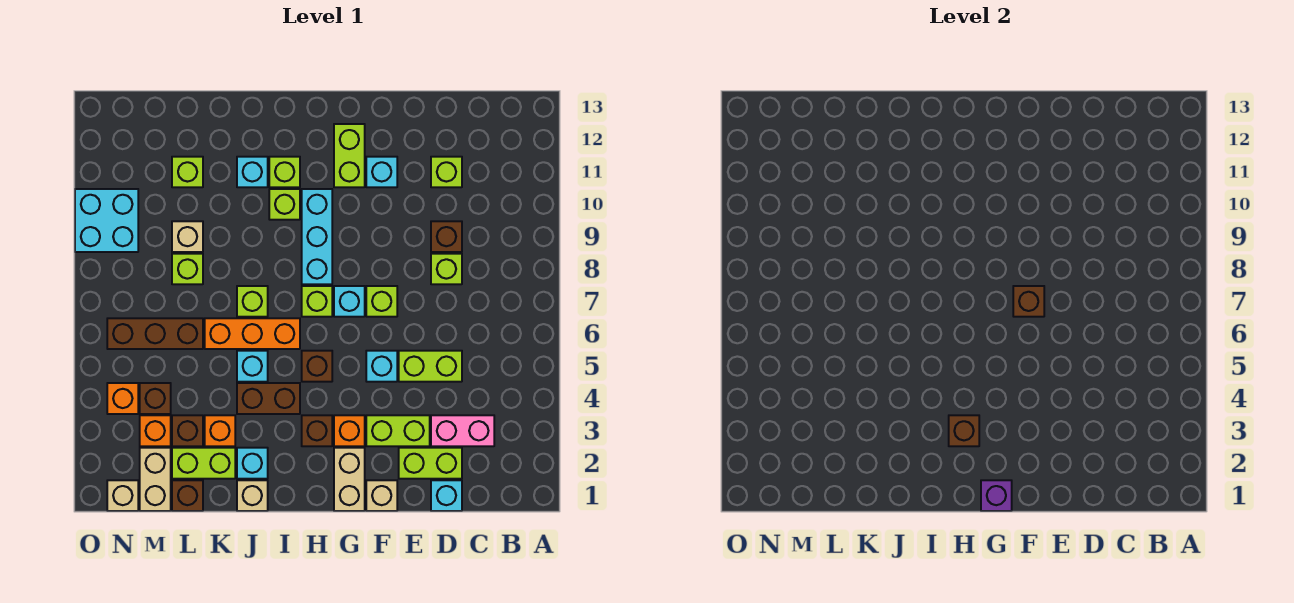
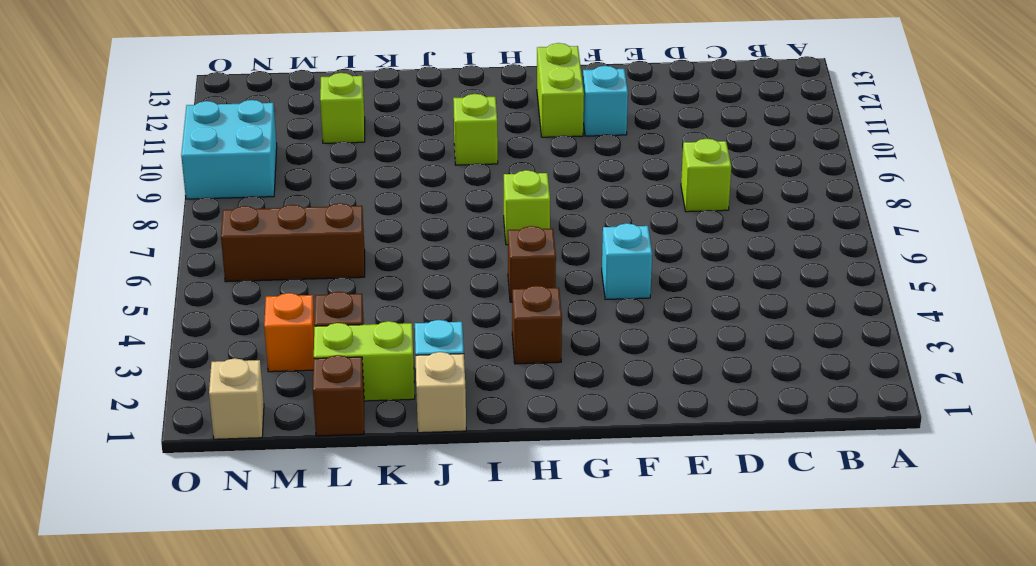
none -> pink brick C3:D3 level 1
none -> cyan brick D1 level 1
none -> lime brick D2:E2 level 1
none -> lime brick D5:E5 level 1

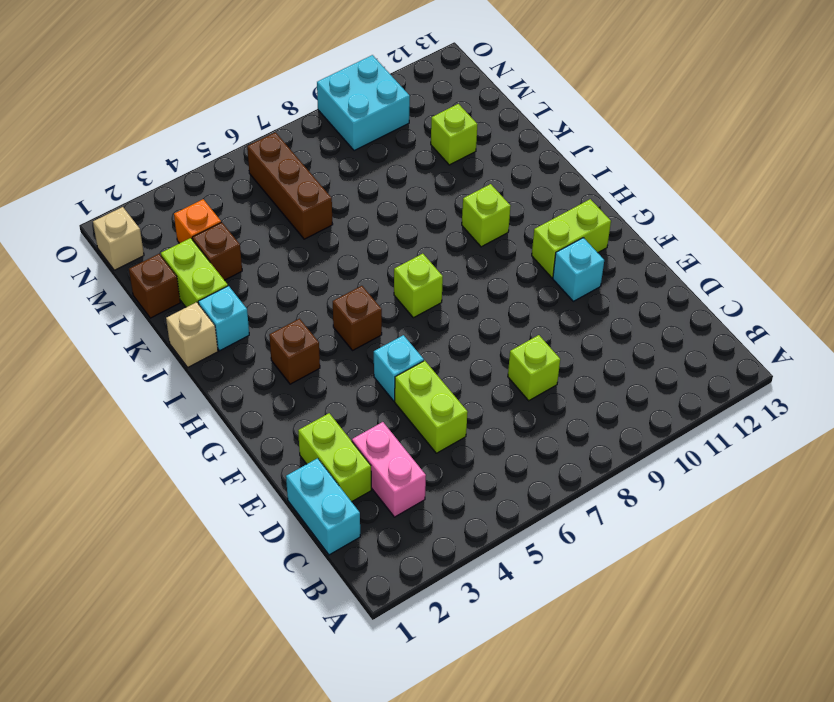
cyan brick C1:D1 level 1 -> cyan brick D1 level 1
none -> brown brick D9 level 1
none -> lime brick D11 level 1
none -> lime brick E3:F3 level 1
none -> tan brick F1 level 1

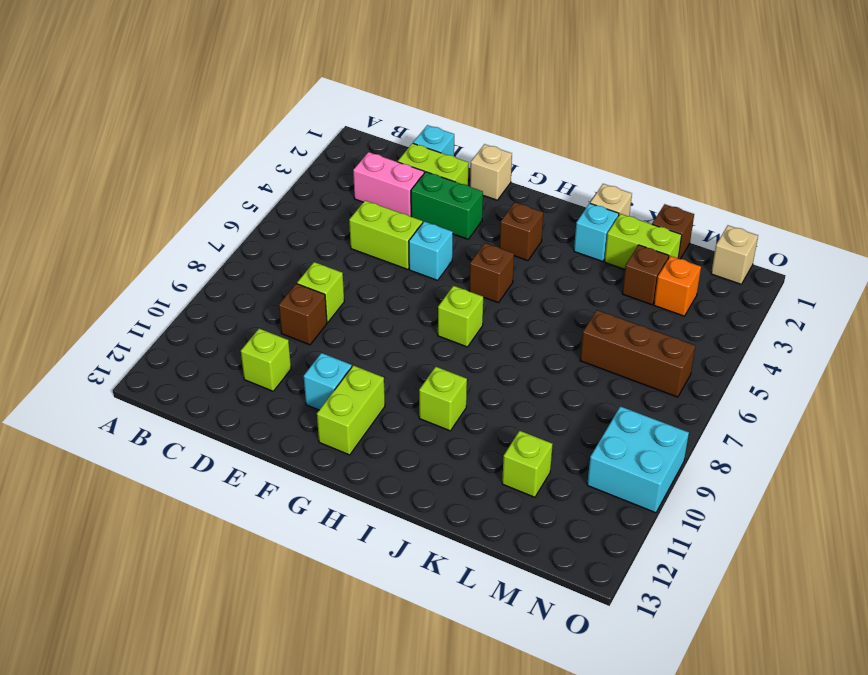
green brick E3:F3 level 1 -> lime brick E3:F3 level 1
none -> lime brick F7 level 1
none -> tan brick G1:G2 level 1
none -> orange brick G3 level 1
none -> cyan brick G7 level 1

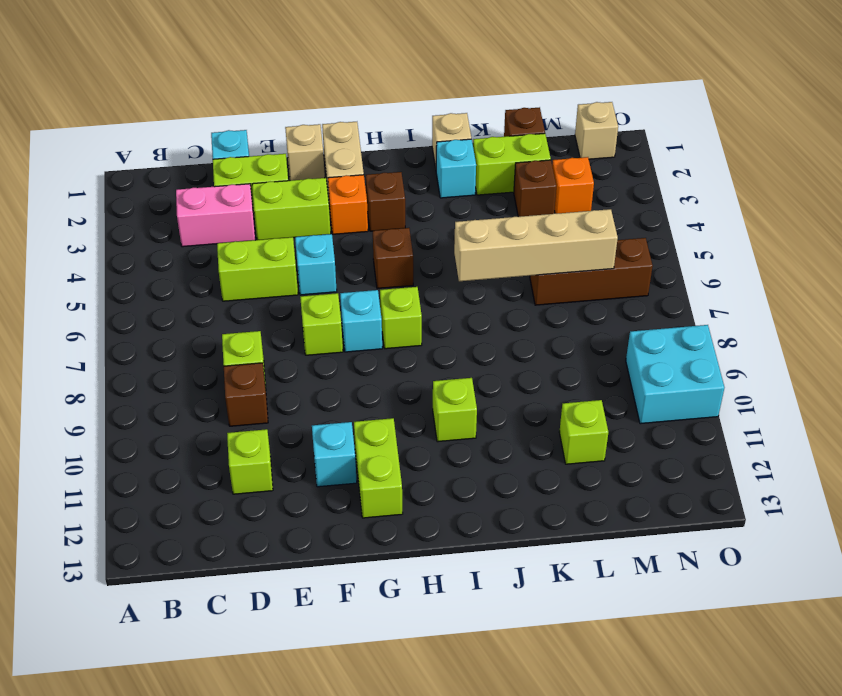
tan brick J6:M6 level 2 -> none
none -> cyan brick H8:H10 level 1
none -> brown brick I4:J4 level 1
none -> orange brick I6:K6 level 1
none -> lime brick I11 level 1

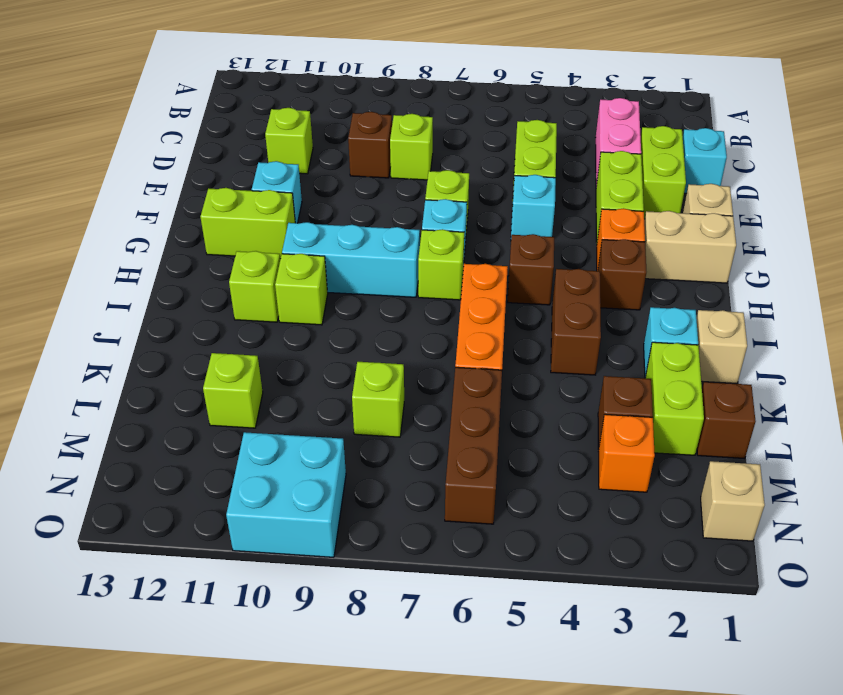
none -> cyan brick J5 level 1
none -> lime brick J7 level 1
none -> cyan brick J11 level 1
none -> orange brick K3 level 1

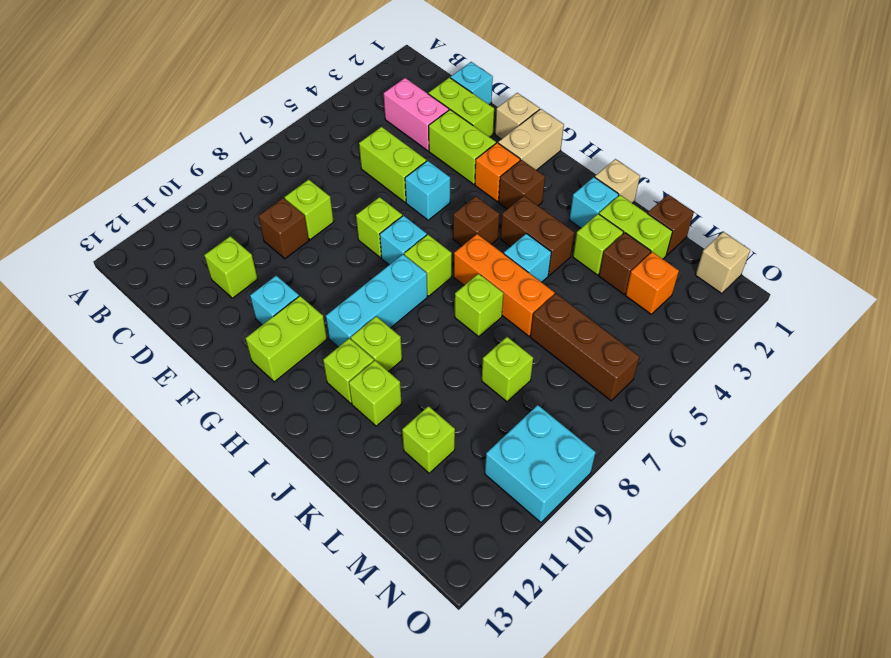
lime brick J11 level 1 -> cyan brick J11 level 1
lime brick K3 level 1 -> orange brick K3 level 1
none -> tan brick L9 level 1
none -> tan brick M1:M2 level 1
none -> brown brick M4 level 1
none -> orange brick N4 level 1

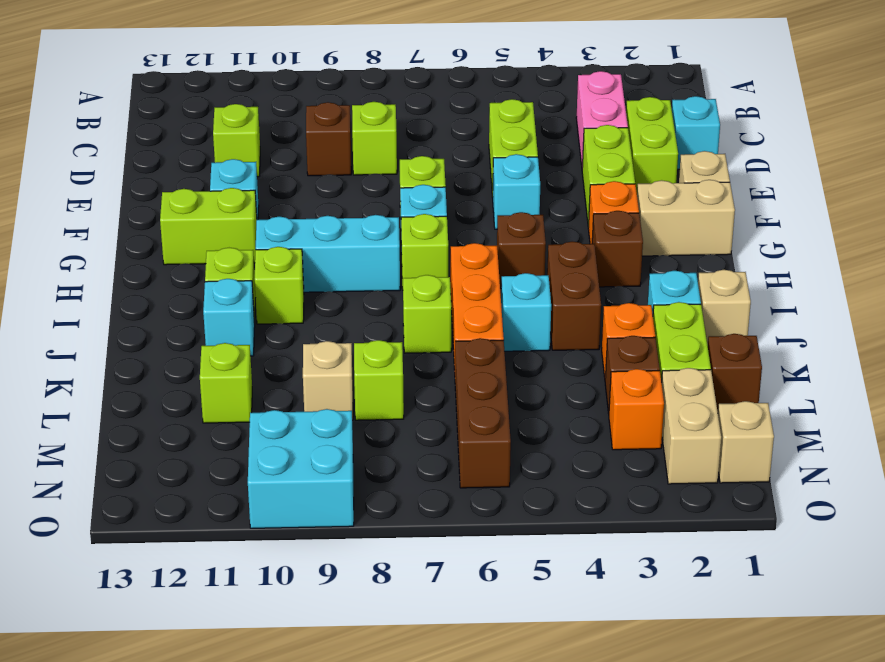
tan brick M2:N2 level 1 -> tan brick M1:M2 level 1
none -> brown brick M4 level 1
none -> orange brick N4 level 1
none -> brown brick F7 level 2
none -> purple brick G1 level 2

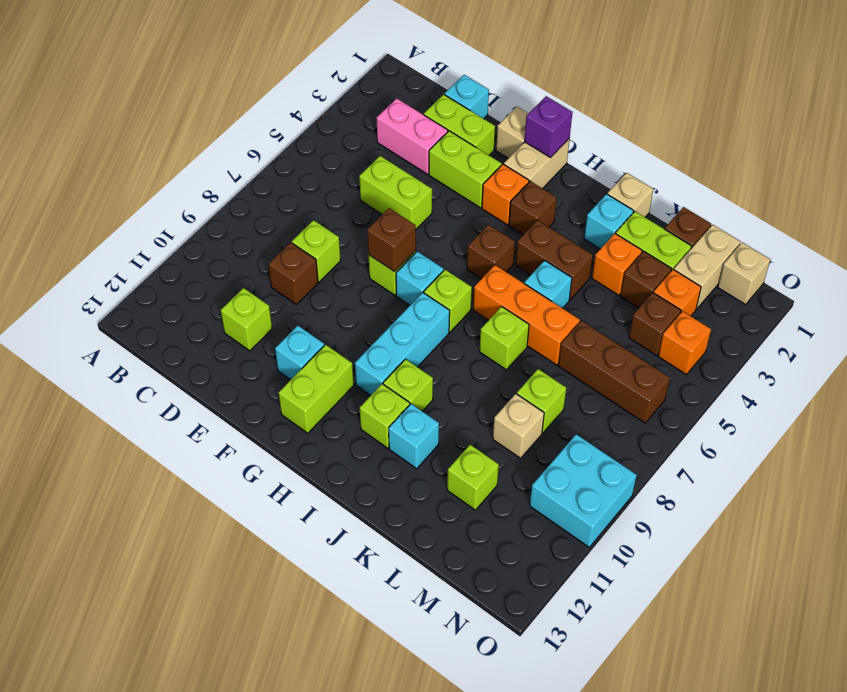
none -> cyan brick F5 level 1
none -> brown brick H3 level 2

